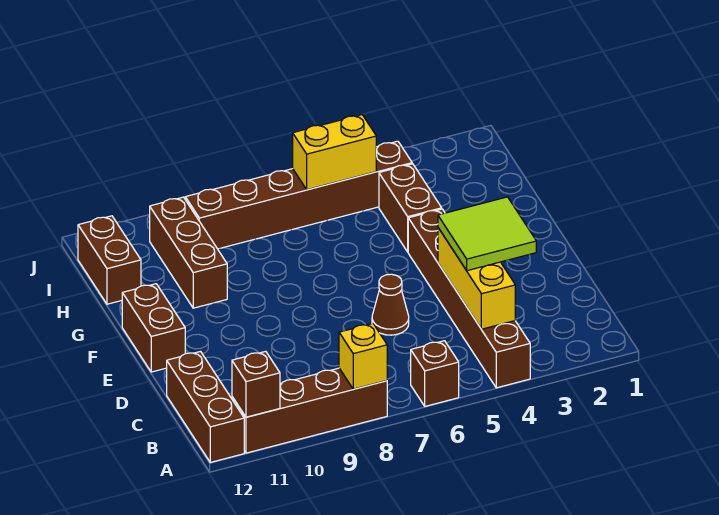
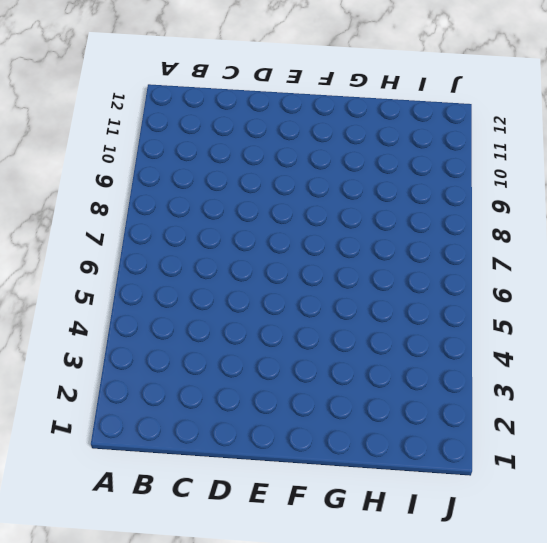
none -> brown brick A4:F4 level 1
none -> brown brick A6 level 1
none -> brown brick A8:A11 level 1

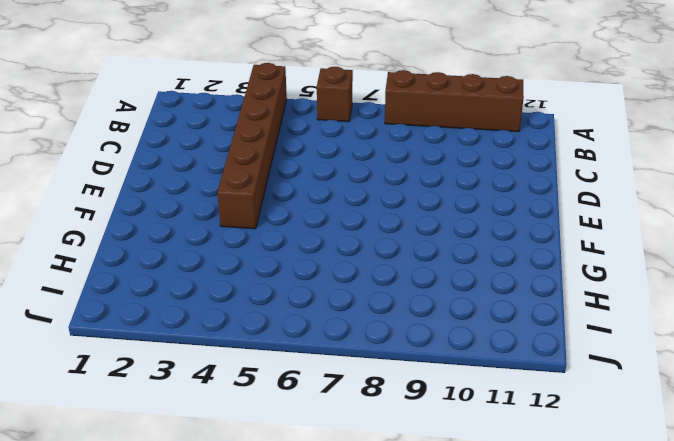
none -> brown brick A12:C12 level 1
none -> brown cone D6 level 1
none -> brown brick E12:F12 level 1

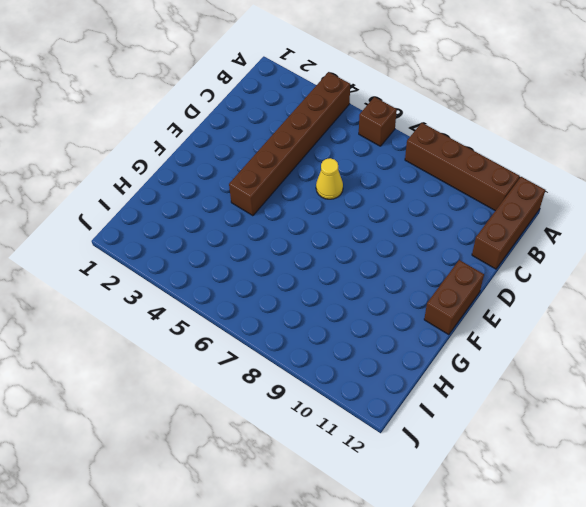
yellow cone D6 level 1 -> brown cone D6 level 1
none -> brown brick G4:H4 level 1
none -> brown brick G10:I10 level 1
none -> brown brick H12:I12 level 1

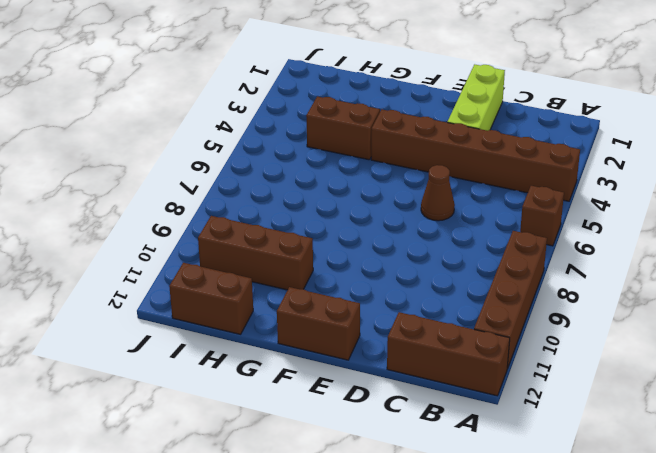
lime brick D1:D3 level 1 -> none
none -> brown brick I4:I9 level 1
none -> yellow brick A8 level 2
none -> brown brick A11 level 2

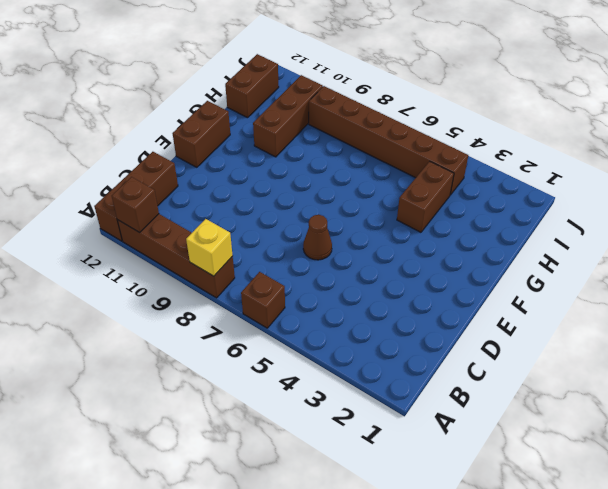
none -> brown brick A4:F4 level 1
none -> yellow brick B4:D4 level 2
none -> yellow brick I5:I6 level 2

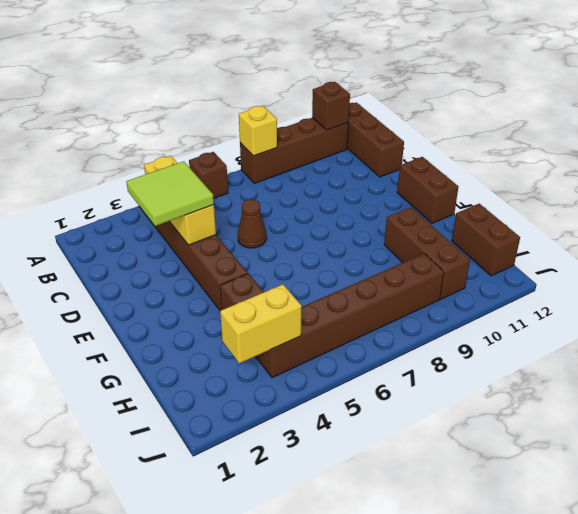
yellow brick I3:I4 level 2 -> yellow brick I5:I6 level 2

